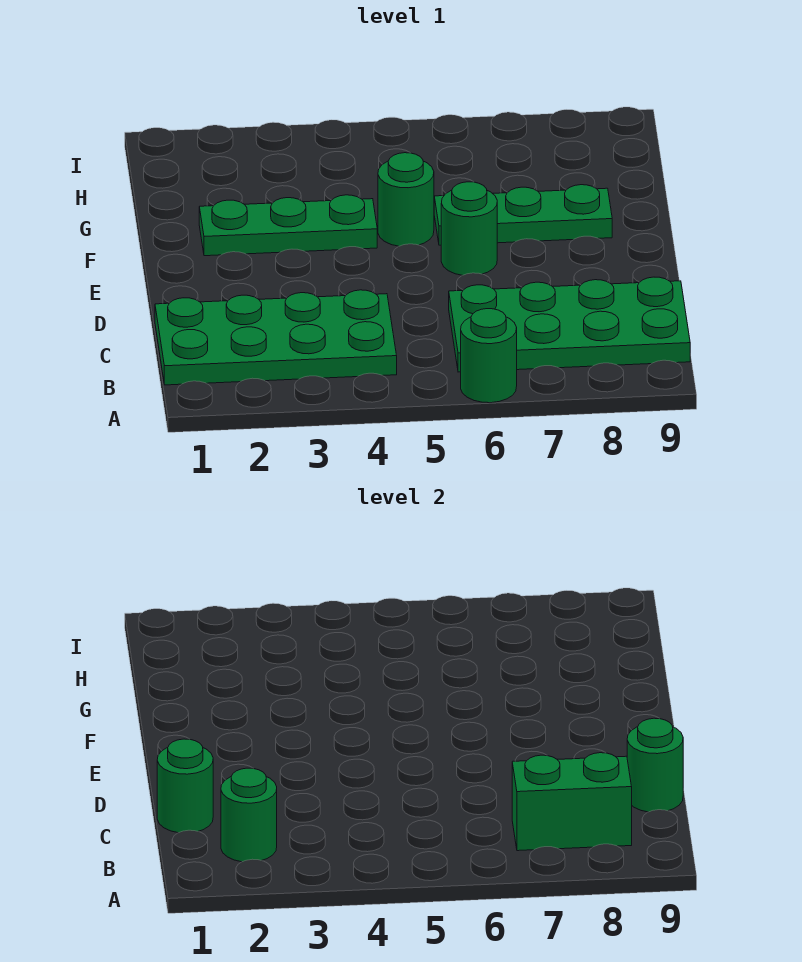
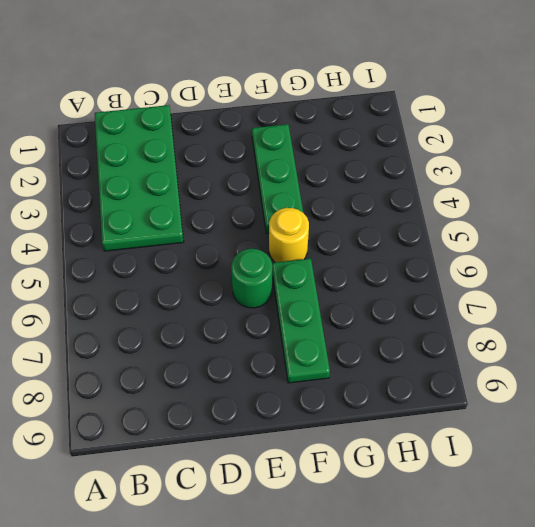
yellow round brick F5 level 1 -> green round brick F5 level 1
none -> green round brick A6 level 1
none -> green plate B6:C9 level 1

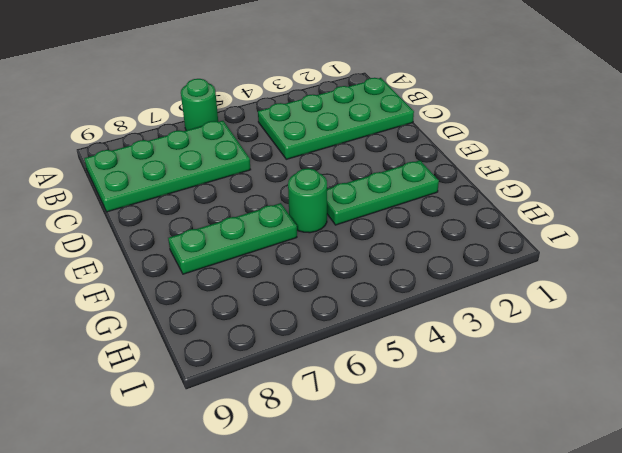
none -> green round brick E6 level 1
none -> green round brick B2 level 2

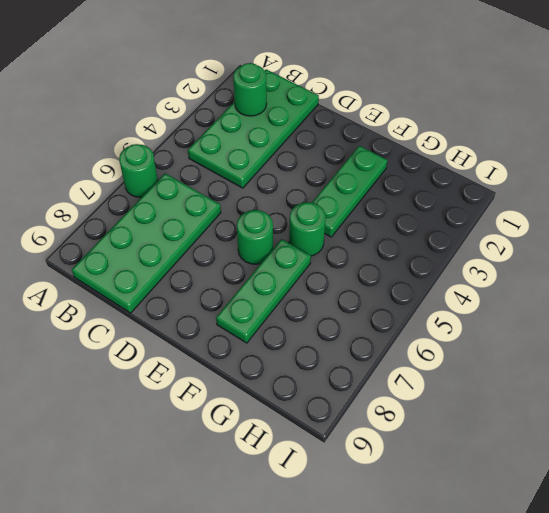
none -> green brick B7:B8 level 2
none -> green round brick C1 level 2

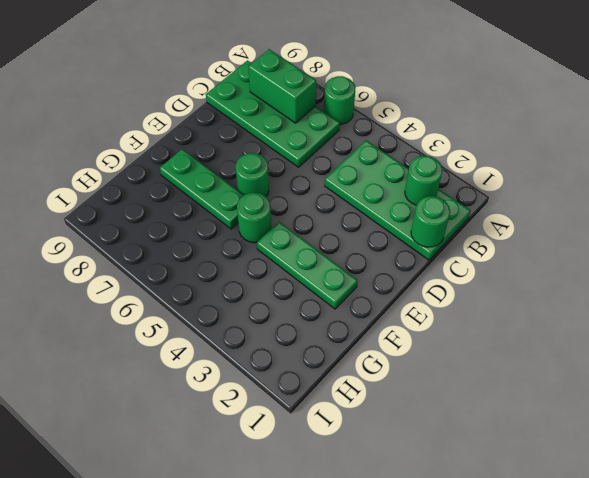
none -> green round brick C9 level 2

